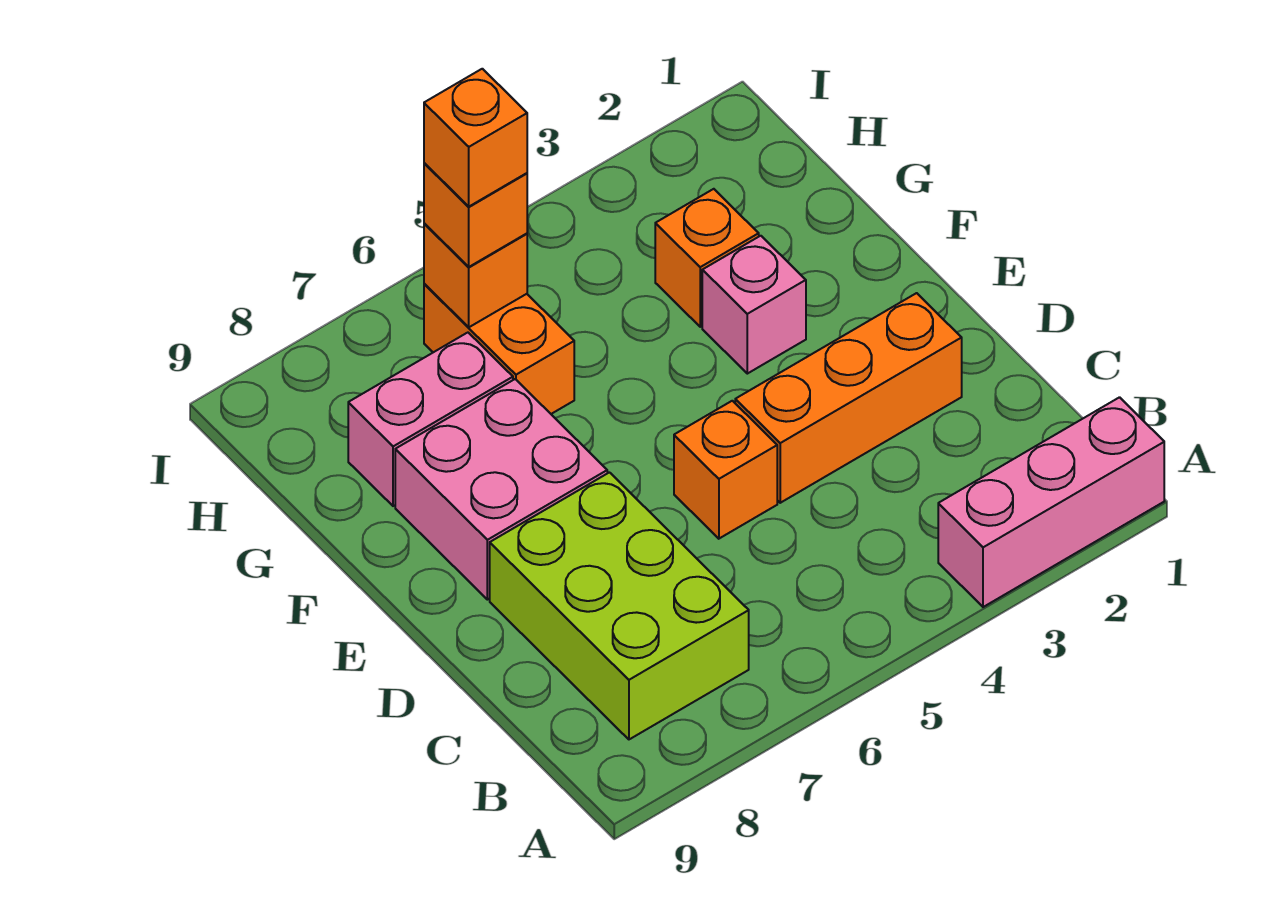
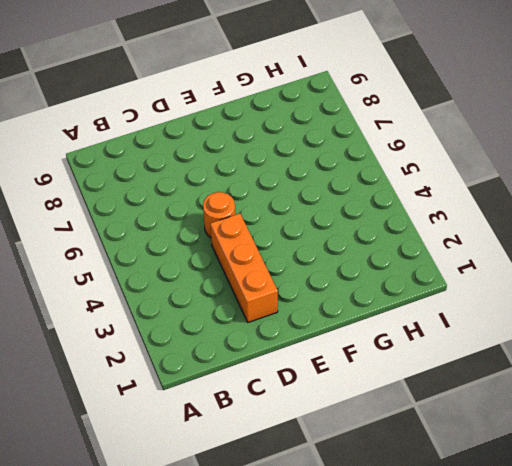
orange round brick D5 level 1 -> orange brick D5 level 1
none -> pink brick A1:A3 level 1
none -> lime brick B7:D8 level 1
none -> pink brick E7:F8 level 1

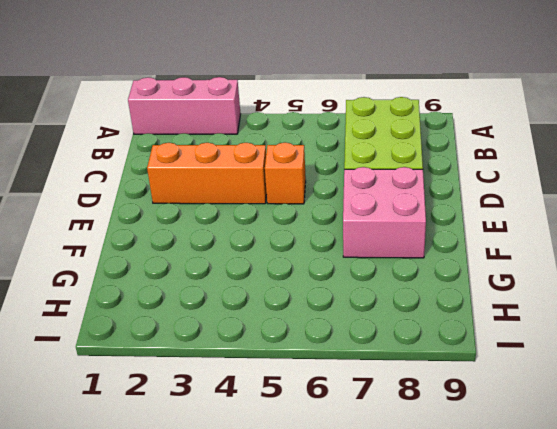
none -> pink brick F3 level 1
none -> orange brick G3 level 1
none -> orange brick G6:H6 level 1

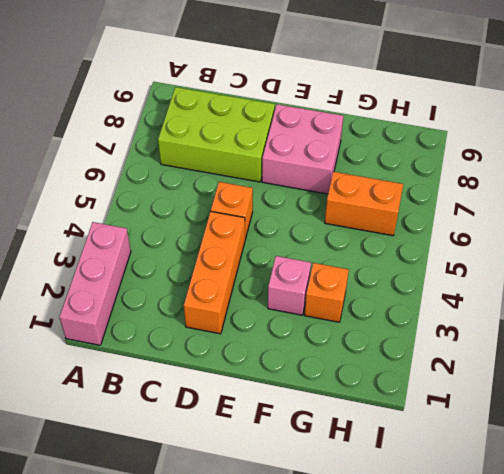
none -> pink brick G7:G8 level 1
none -> orange brick H6 level 2
none -> orange brick H6 level 3

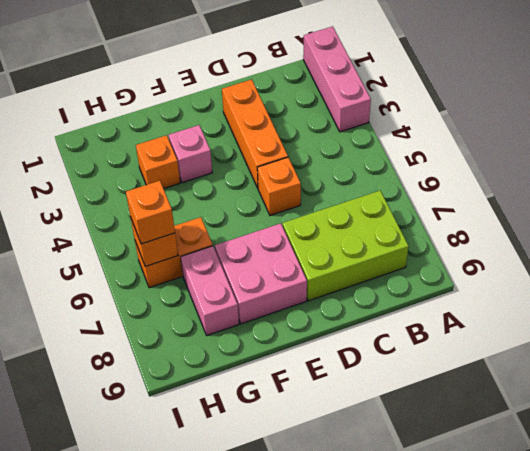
none -> orange brick H6 level 4

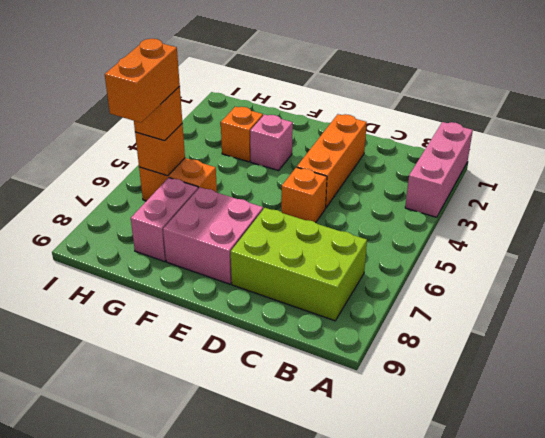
orange brick H6:H7 level 4 -> orange brick H6 level 4

